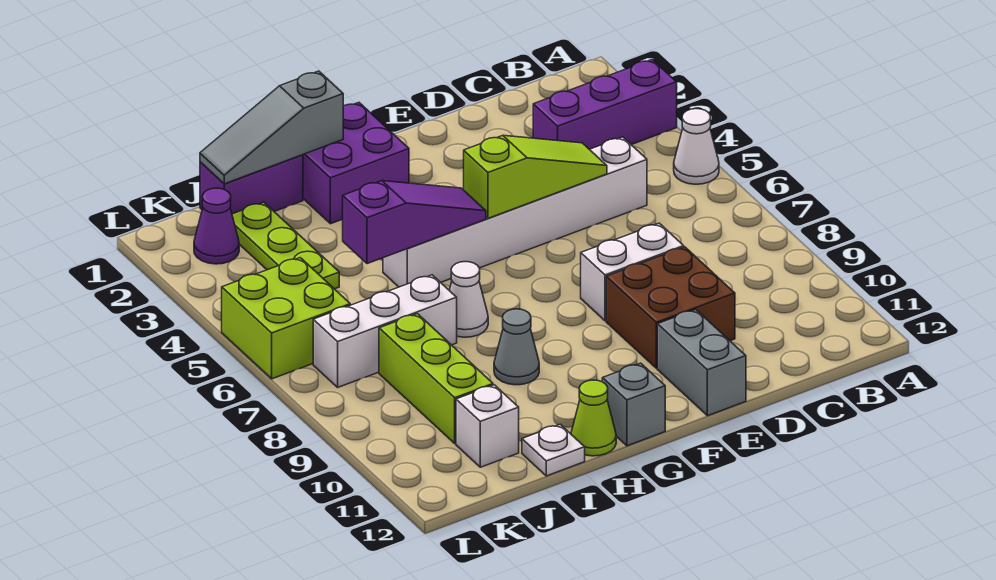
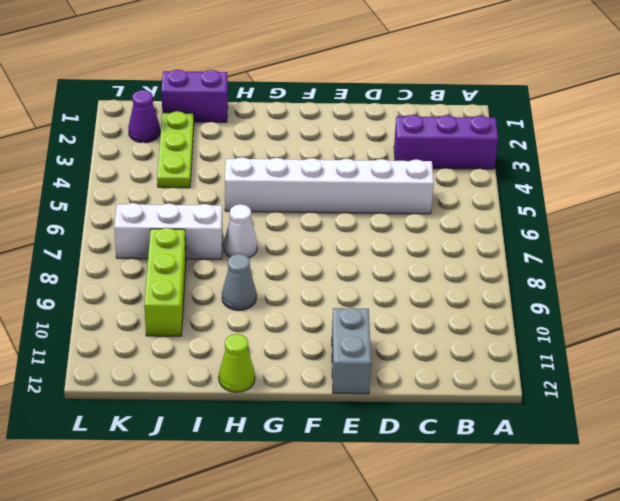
none -> white cone A5 level 1
none -> white brick D8:E8 level 1
none -> brown brick D9:E10 level 1

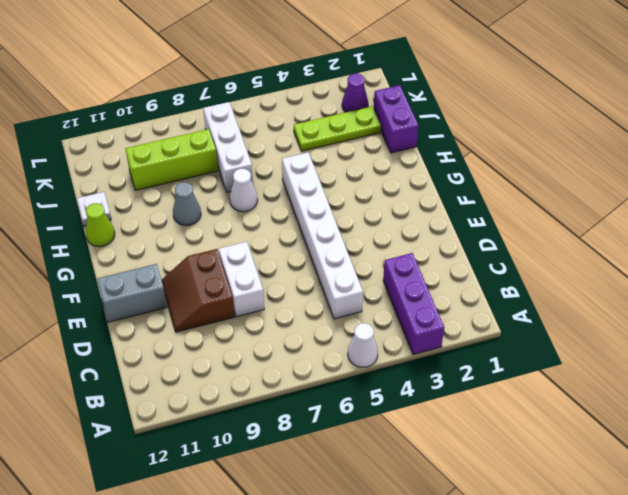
brown slope D9:E10 level 1 top 9 -> brown brick D9:E10 level 1
none -> purple brick G1:H2 level 1
none -> grey brick G12 level 1
none -> white brick J11 level 1

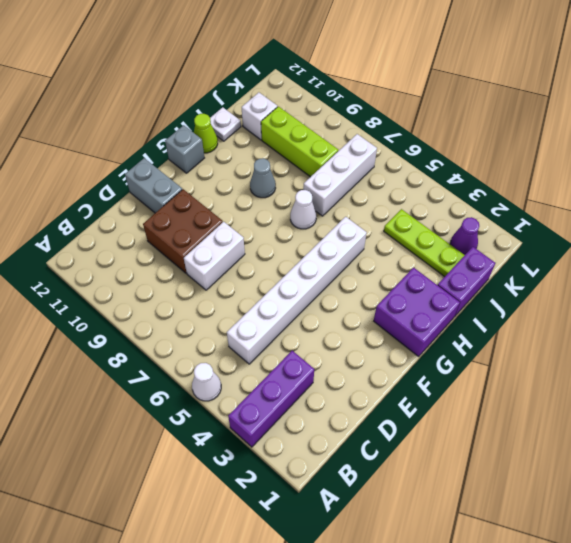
none -> lime brick K5:L6 level 1
none -> lime slope D5:F5 level 2 top F
none -> purple slope G5:I5 level 2 top I

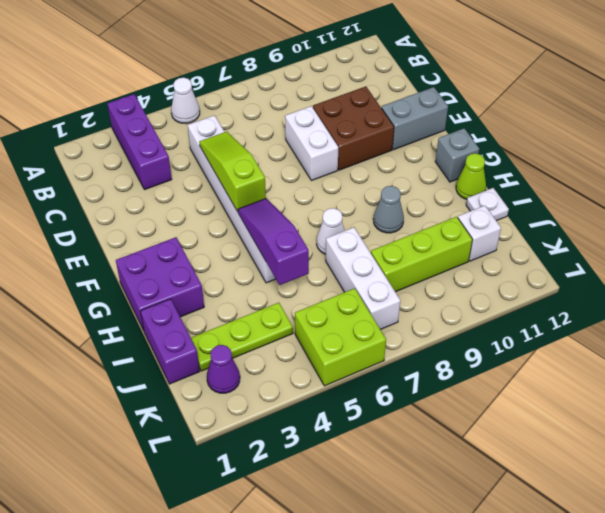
none -> grey slope H1:J1 level 2 top H

